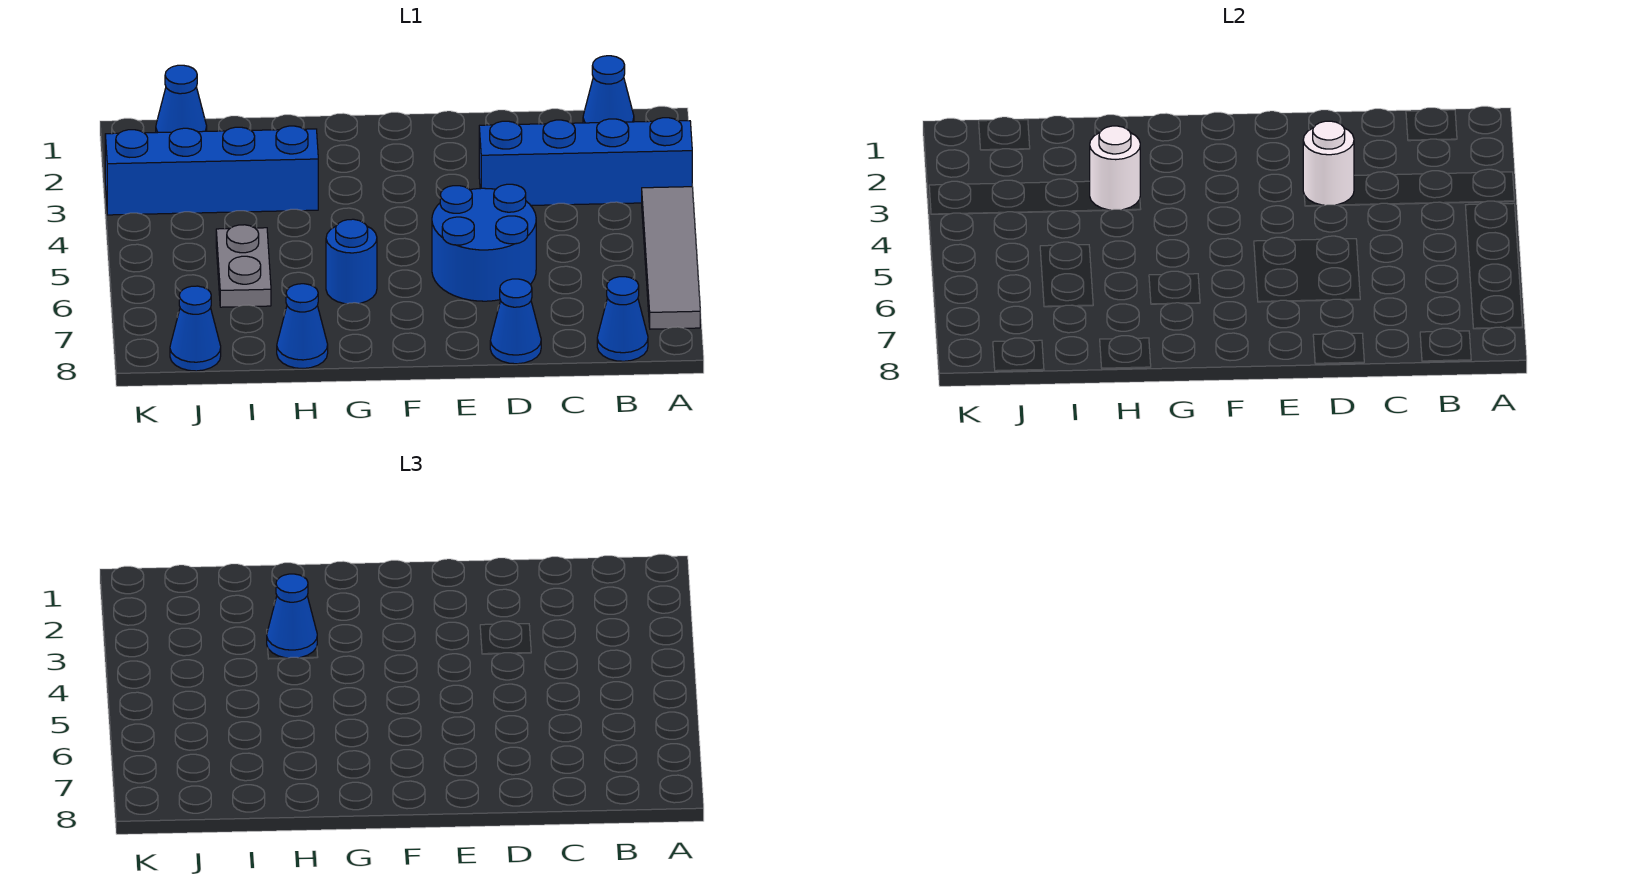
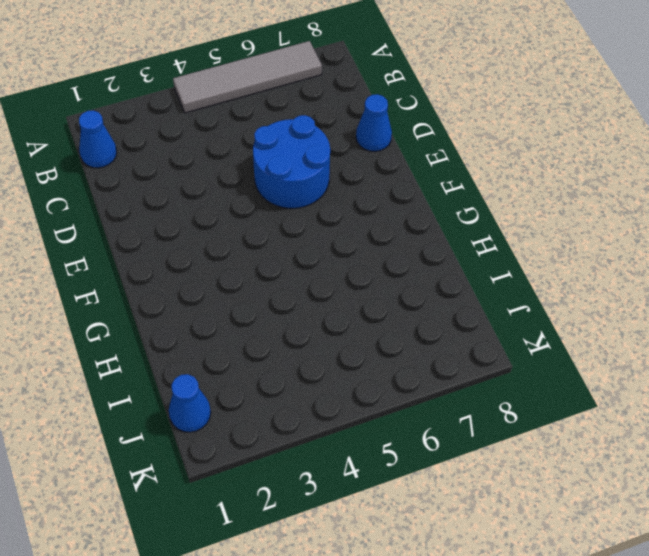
none -> blue brick A3:D3 level 1
none -> blue cone B8 level 1
none -> blue round brick G6 level 1

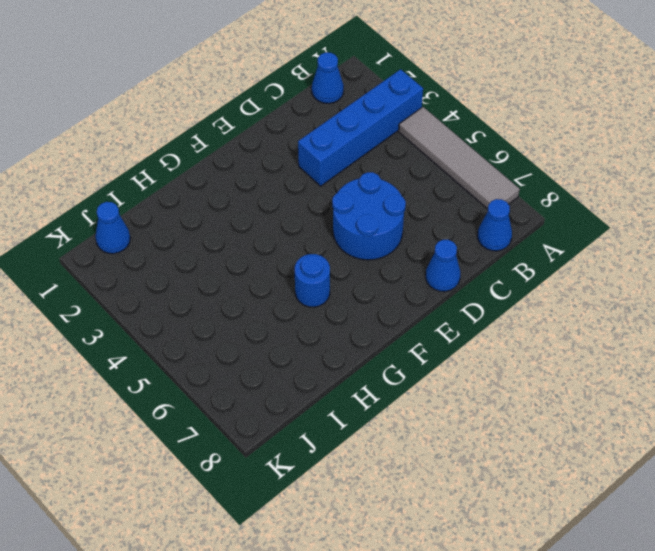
none -> blue brick H3:K3 level 1
none -> blue cone H8 level 1
none -> grey plate I5:I6 level 1

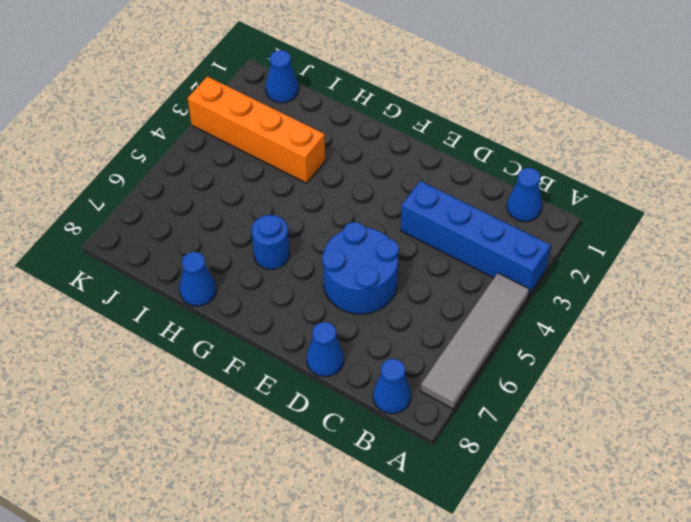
orange brick H3:K3 level 1 -> blue brick H3:K3 level 1
none -> grey plate I5:I6 level 1
none -> blue cone J8 level 1
none -> white round brick D3 level 2

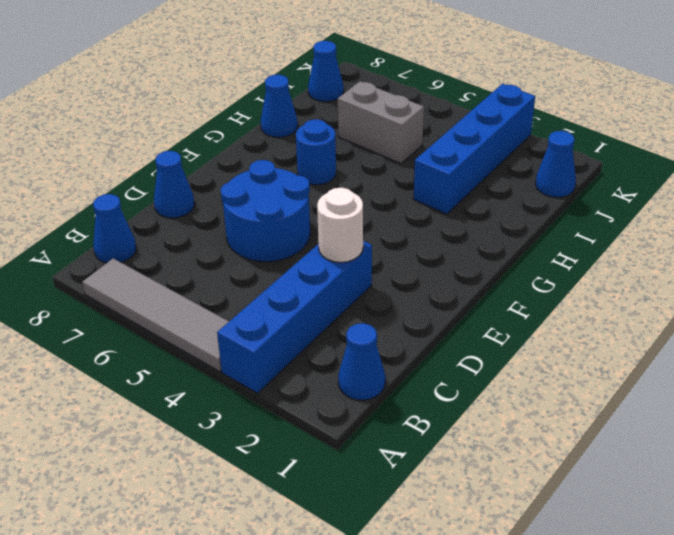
grey brick I5:I6 level 1 -> grey plate I5:I6 level 1
none -> white round brick H3 level 2
none -> blue cone H3 level 3

